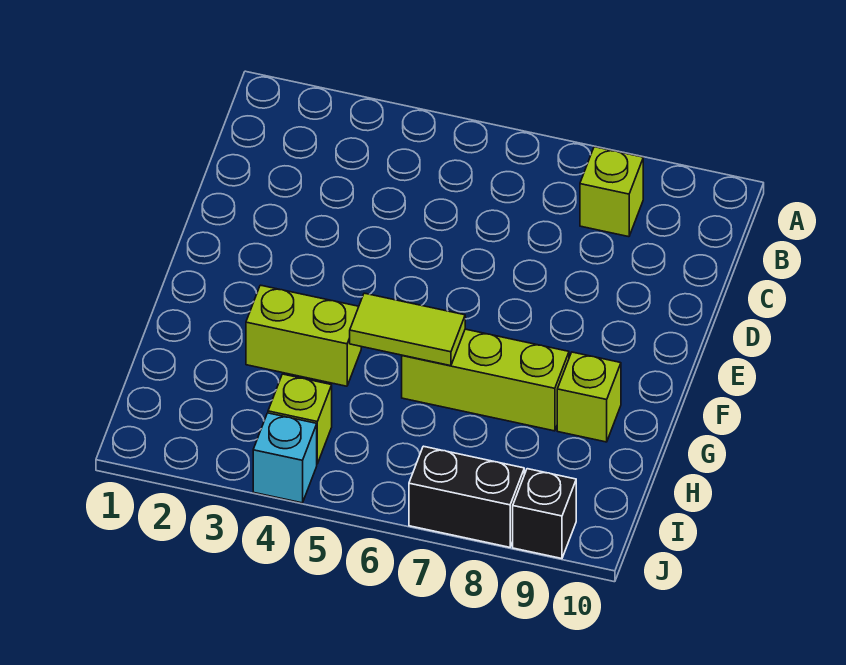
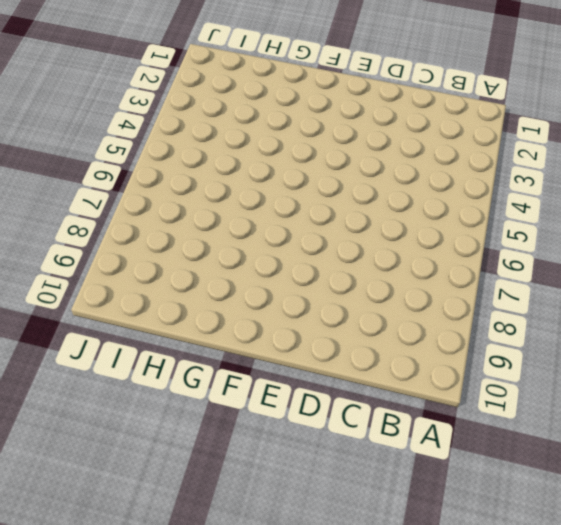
none -> lime brick B8 level 1
none -> lime brick G3:G4 level 1

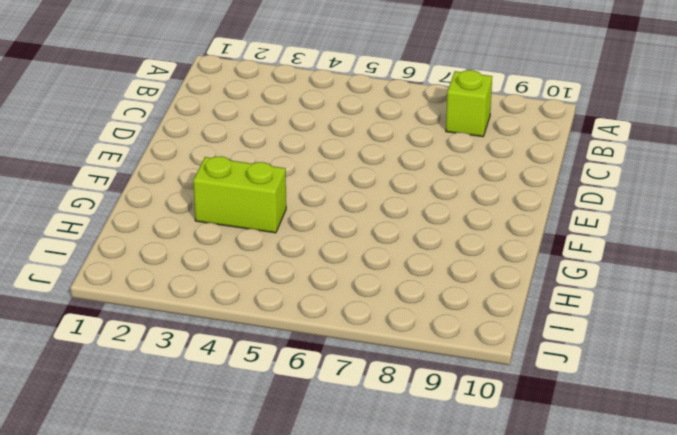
none -> lime brick G6:G8 level 1
none -> lime brick G9 level 1

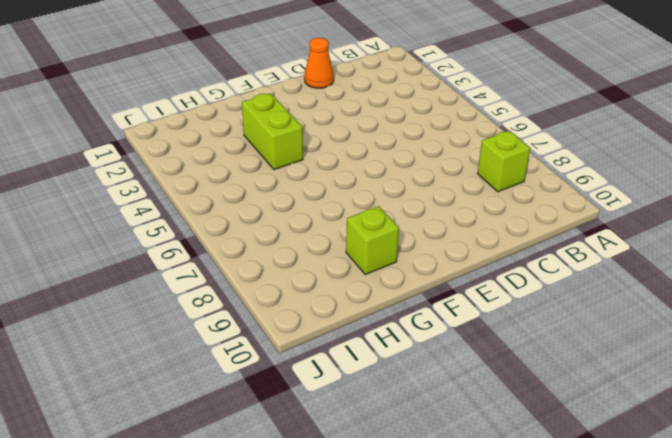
orange cone D1 level 1 -> none
none -> lime brick G6:G8 level 1
none -> lime brick I4 level 1

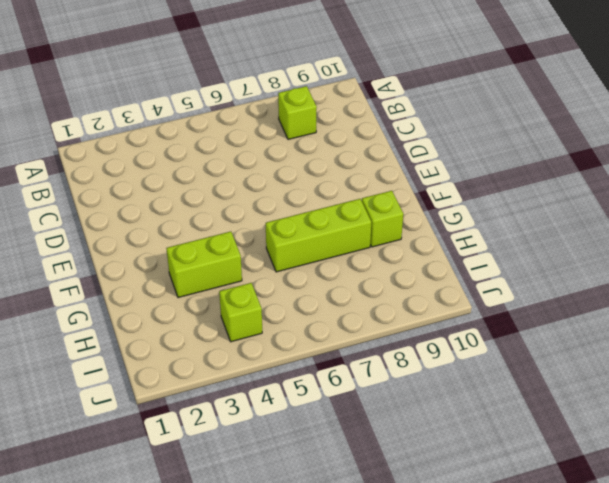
none -> cyan brick J4 level 1
none -> black brick J7:J8 level 1

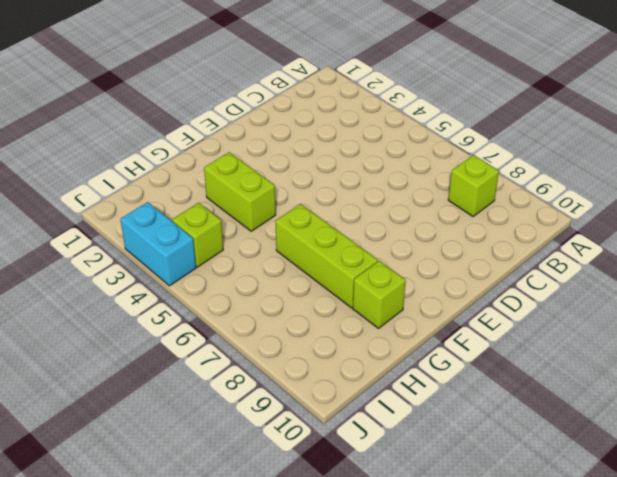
cyan brick J3:J4 level 1 -> cyan brick J4 level 1
none -> black brick J7:J8 level 1
none -> black brick J9 level 1

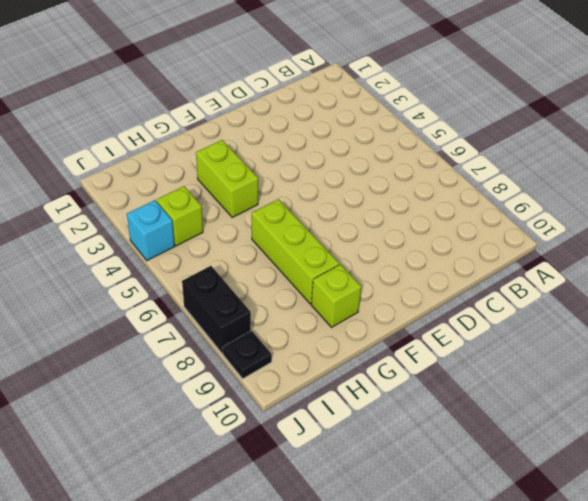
black plate J9 level 1 -> black brick J9 level 1
none -> lime brick B8 level 1
none -> lime tile G5:G6 level 2

